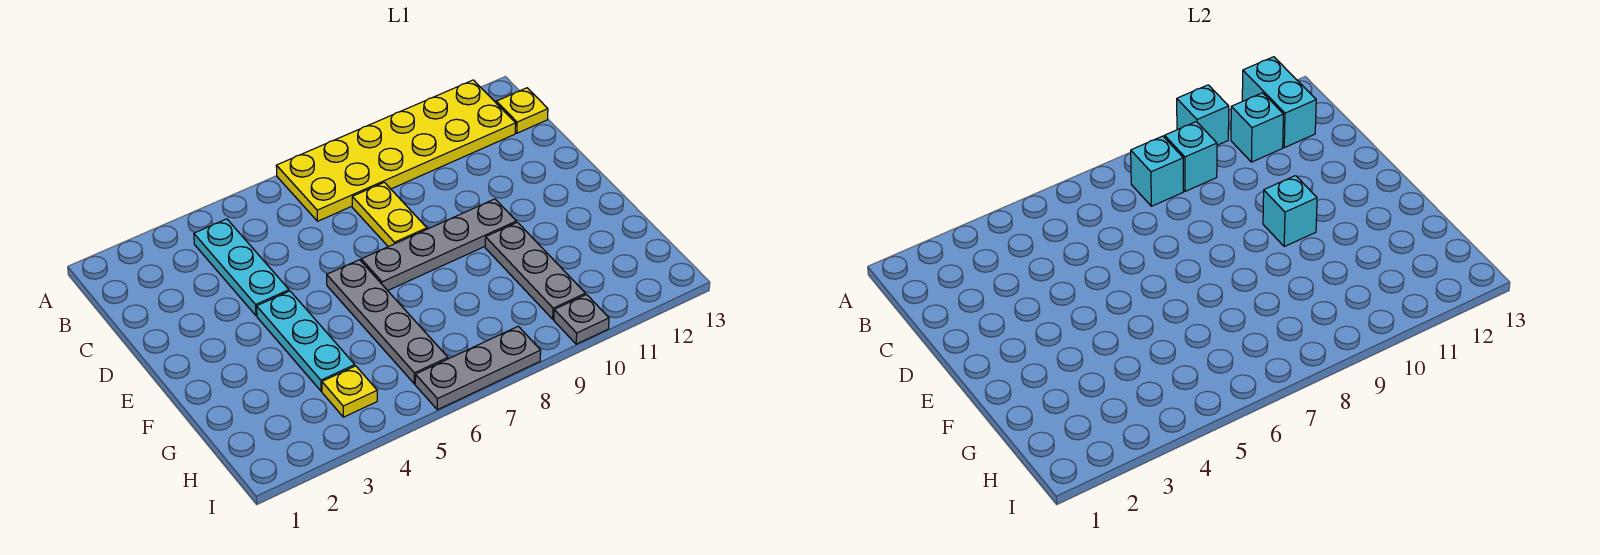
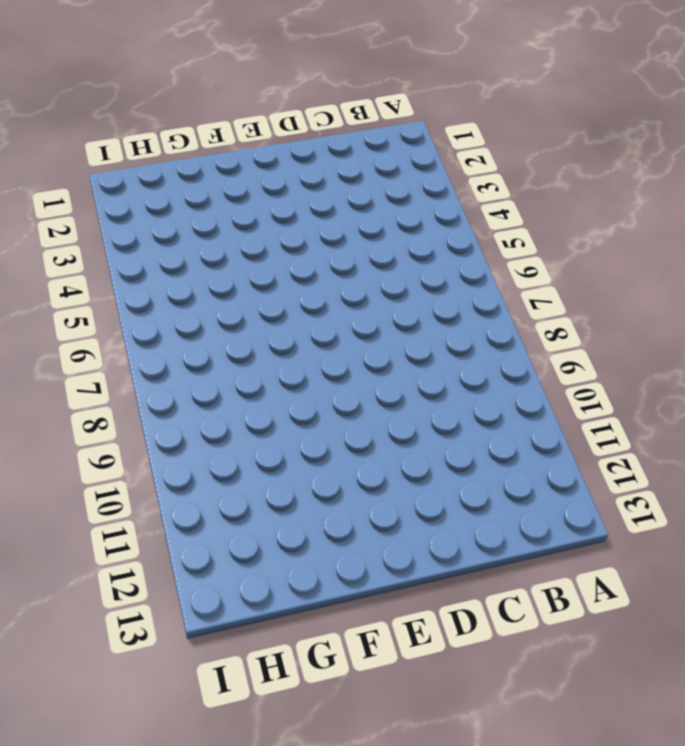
none -> yellow plate A7:B12 level 1
none -> cyan plate B4:D4 level 1
none -> yellow plate B13 level 1

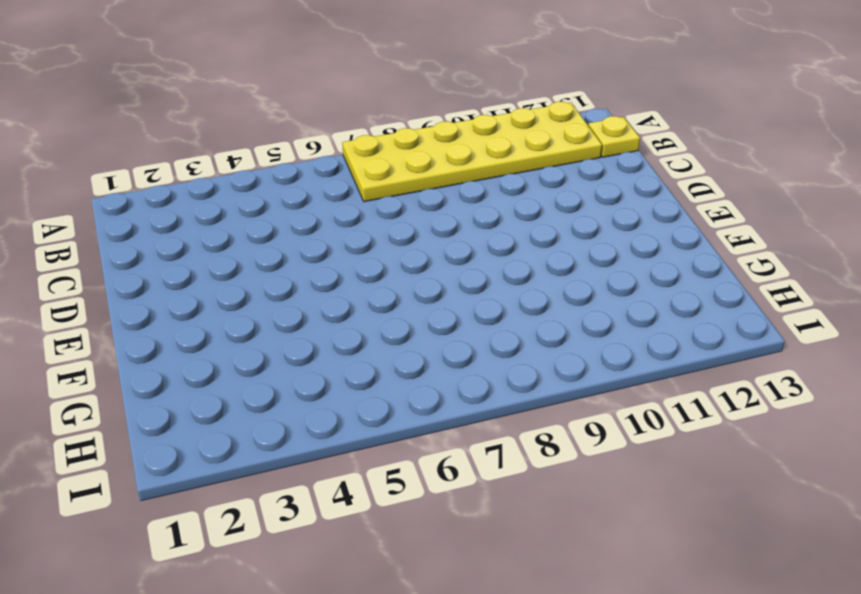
none -> cyan plate B4:D4 level 1
none -> yellow plate C8:D8 level 1
none -> cyan plate E4:G4 level 1

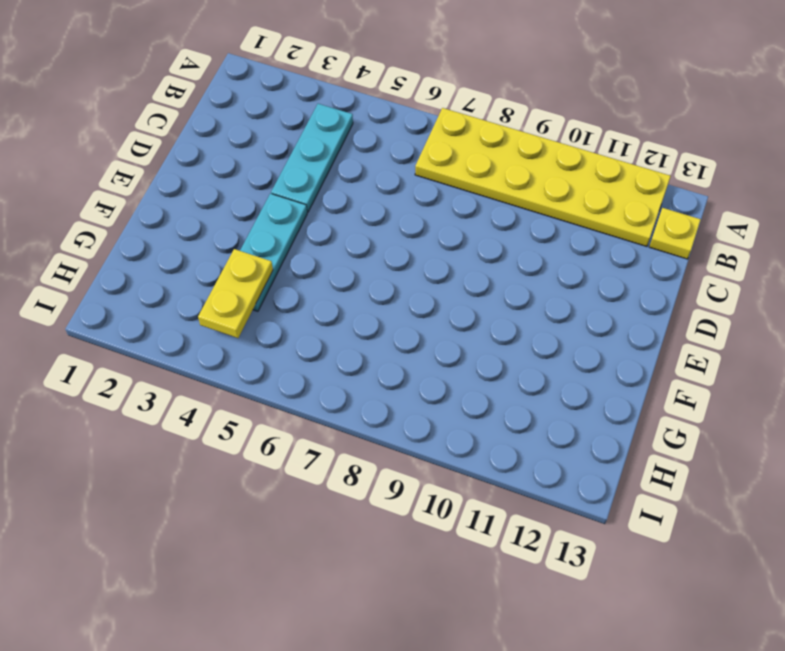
yellow plate G4:H4 level 2 -> yellow plate C8:D8 level 1
none -> grey plate E6:H6 level 1
none -> grey plate E7:E10 level 1
none -> grey plate F10:H10 level 1

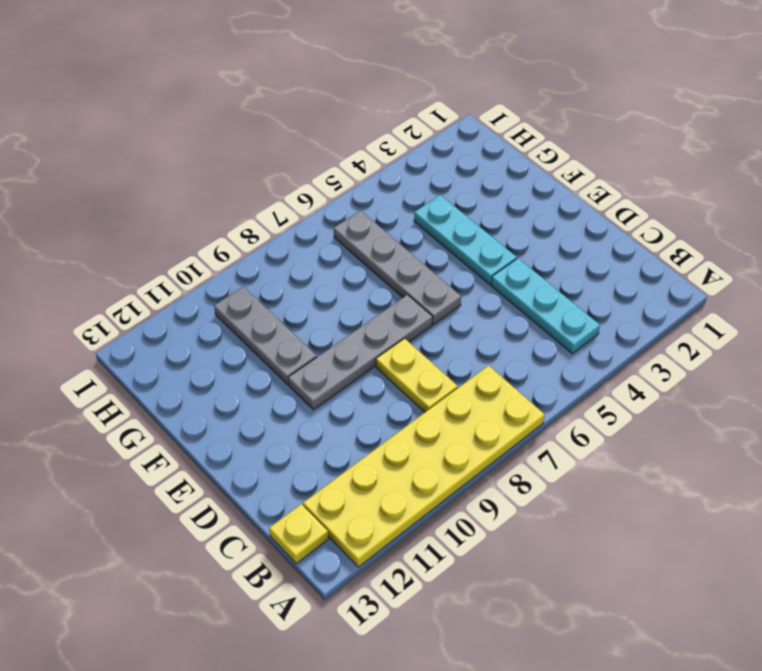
none -> yellow plate H4 level 1
none -> grey plate I6:I8 level 1
none -> grey plate I10 level 1

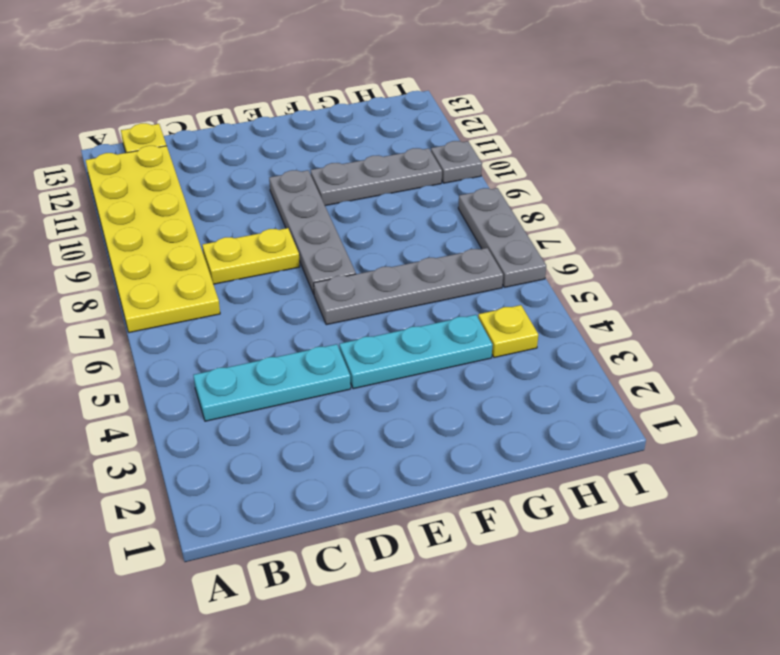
none -> cyan brick A10 level 2
none -> cyan brick A12:B12 level 2
none -> cyan brick B8 level 2

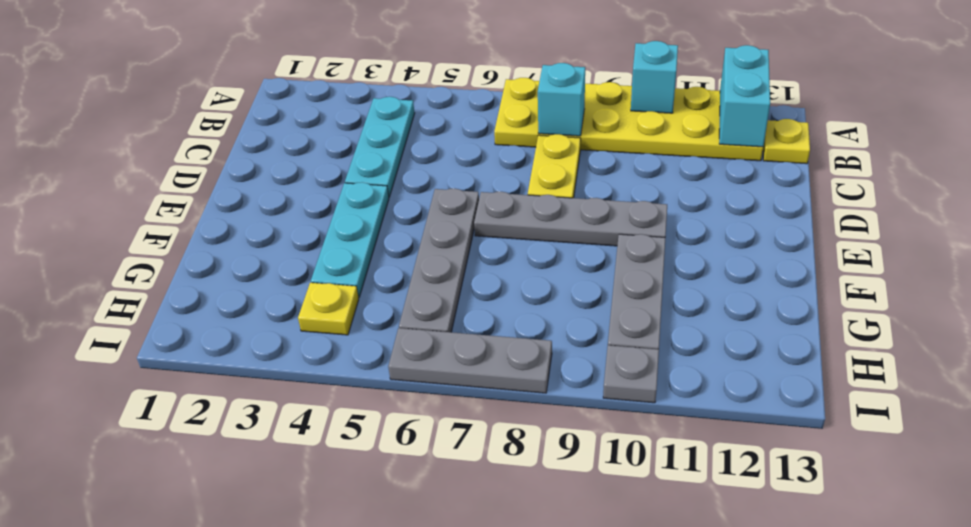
none -> cyan brick B9 level 2
none -> cyan brick B11 level 2
none -> cyan brick E10 level 2

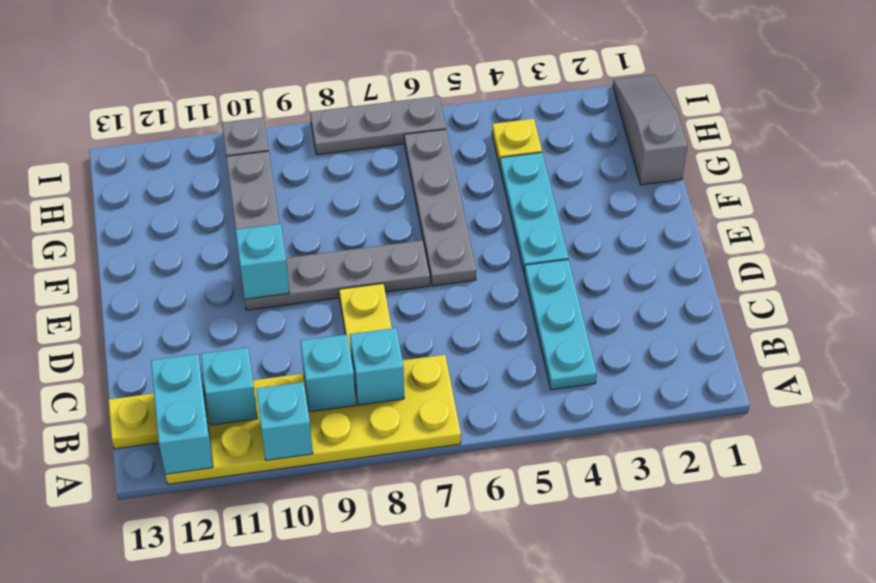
grey slope G1:I1 level 1 top G -> none

